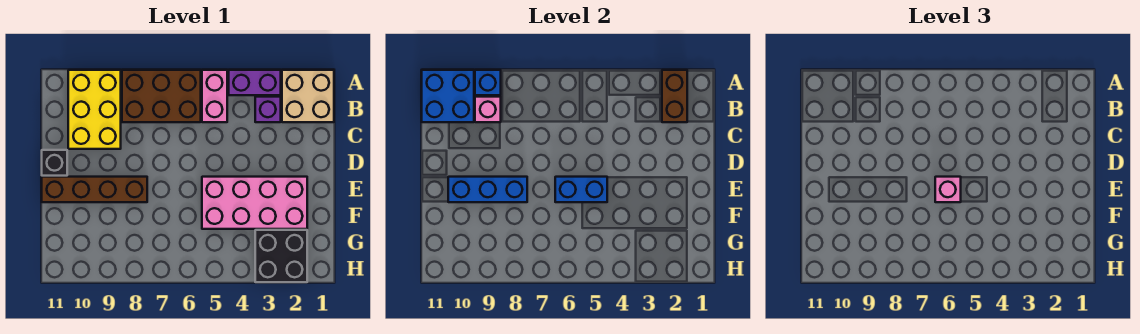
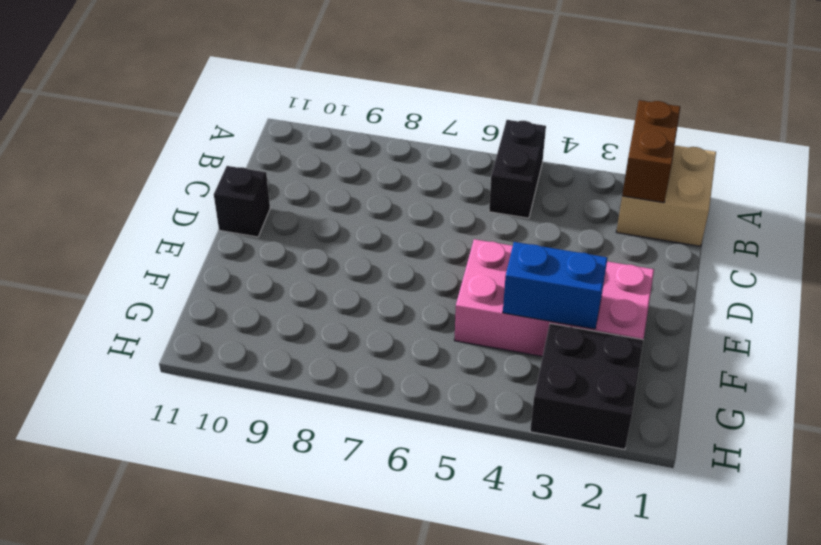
black brick A5:B5 level 1 -> pink brick A5:B5 level 1
blue brick F3:F4 level 2 -> blue brick E5:E6 level 2
none -> purple brick A3:A4 level 1
none -> brown brick A6:B8 level 1
none -> yellow brick A9:C10 level 1

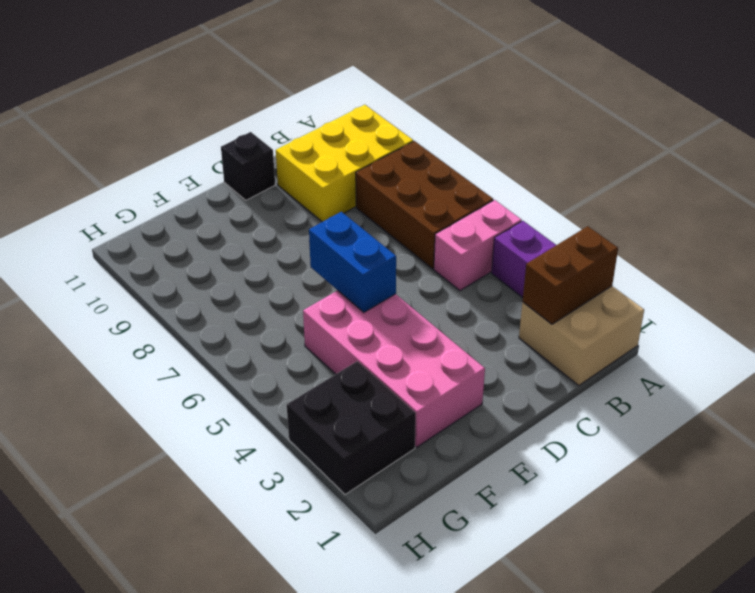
none -> purple brick B3 level 1
none -> brown brick E8:E11 level 1
none -> blue brick A9 level 2

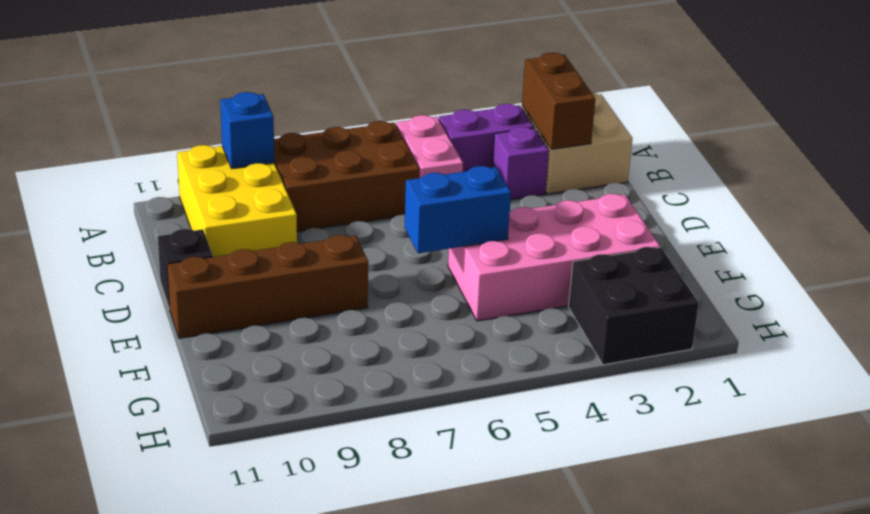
none -> blue brick A10:B11 level 2
none -> pink brick B9 level 2
none -> blue brick E8:E10 level 2

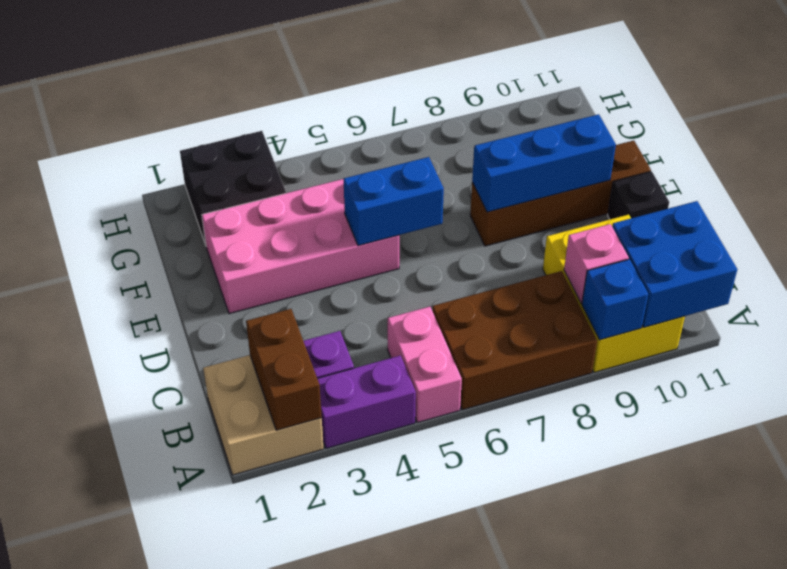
none -> pink brick E6 level 3

